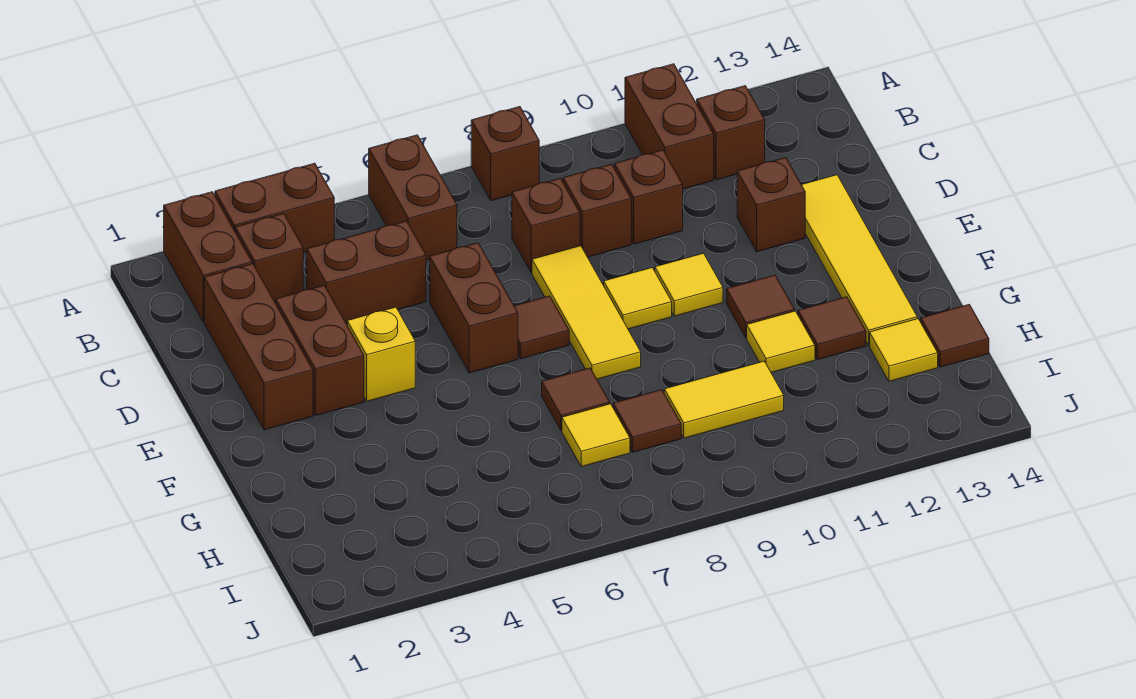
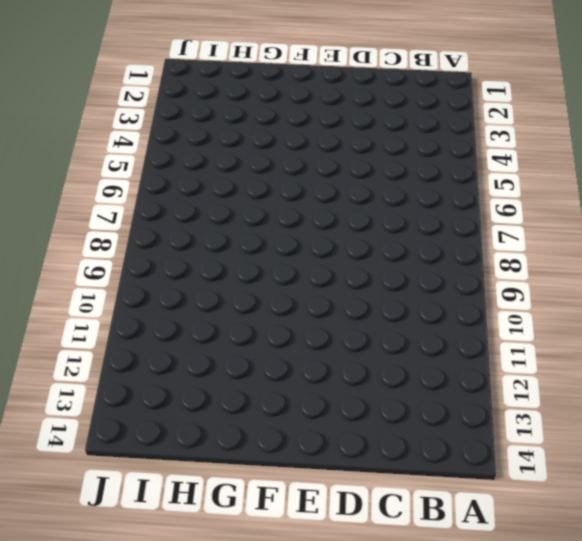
none -> brown brick A2:B2 level 1
none -> brown brick A3:A4 level 1
none -> brown brick A6:B6 level 1
none -> brown brick A8 level 1

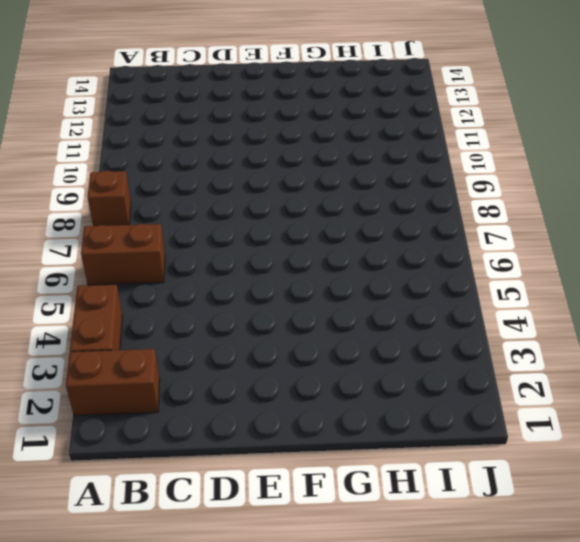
none -> brown brick A11:B11 level 1
none -> brown brick B3 level 1
none -> brown brick B12 level 1
none -> brown brick C2:E2 level 1

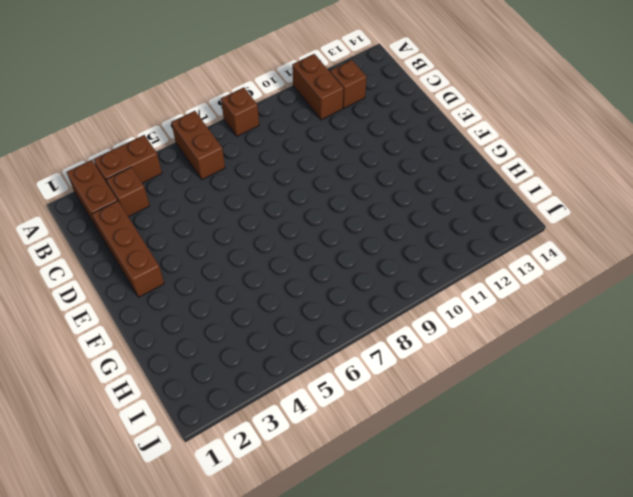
none -> brown brick C4:C5 level 1
none -> brown brick C8 level 1
none -> brown brick C9 level 1
none -> brown brick C10 level 1

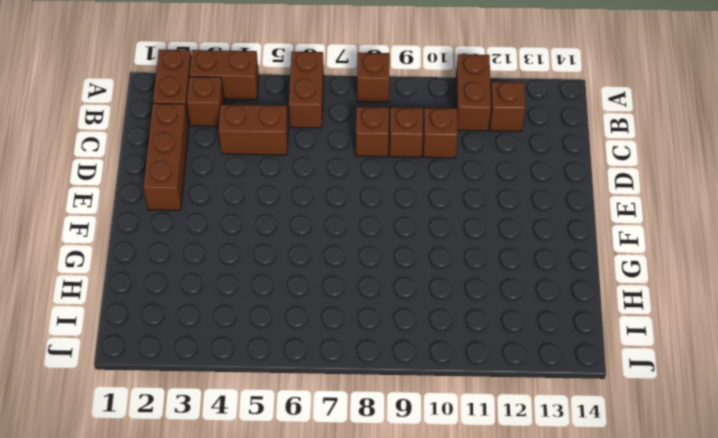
none -> brown brick D3:E3 level 1
none -> brown brick D6:E6 level 1
none -> yellow tile D8:F8 level 1
none -> brown brick D12 level 1

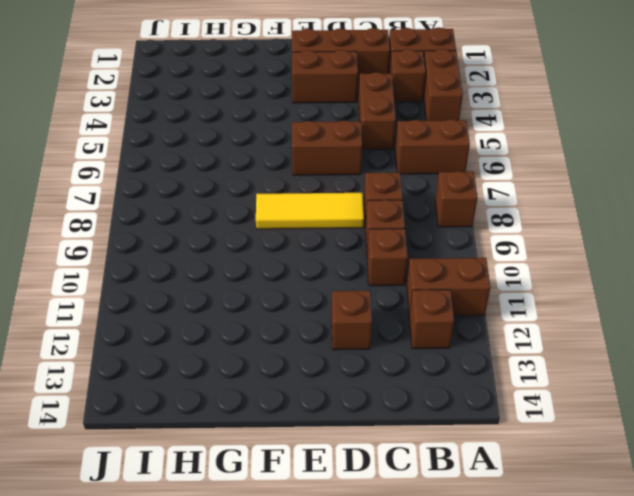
none -> yellow tile D13:G13 level 1
none -> yellow brick E4 level 1
none -> brown tile E7 level 1
none -> yellow tile E9 level 1

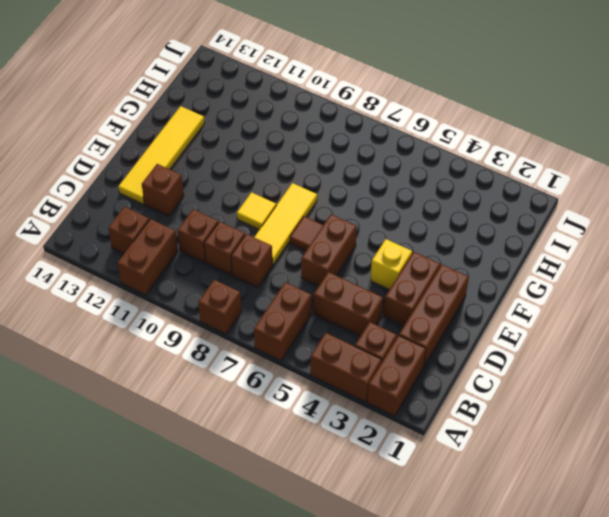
none -> yellow tile E10 level 1
none -> brown tile F11 level 1
none -> brown tile G7 level 1
none -> yellow tile G11 level 1

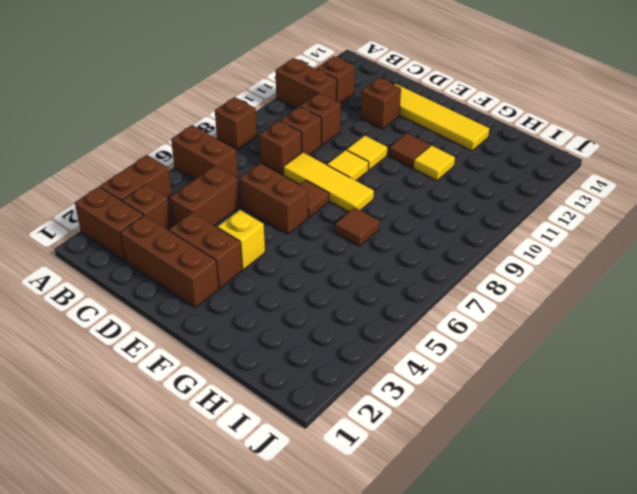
none -> brown tile G12 level 1
none -> yellow tile H7 level 1
none -> brown tile H8 level 1
none -> yellow tile H9:H10 level 1

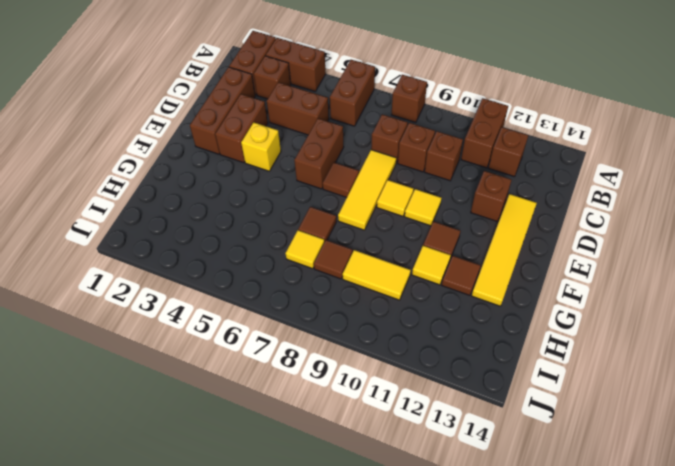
none -> yellow tile H13 level 1
none -> brown tile H14 level 1

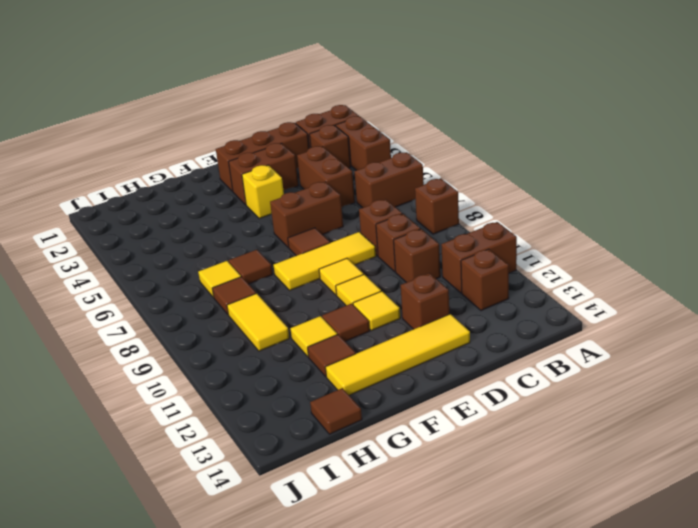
yellow tile E11 level 1 -> yellow tile H13 level 1

